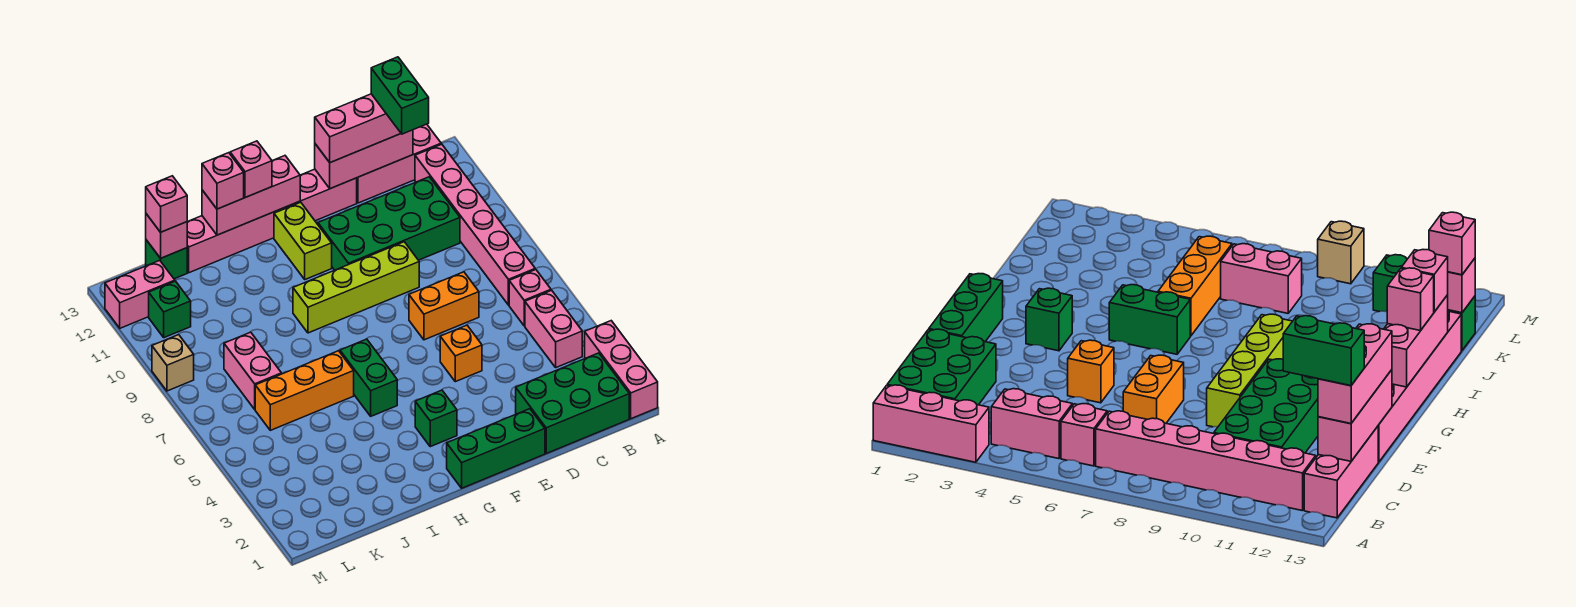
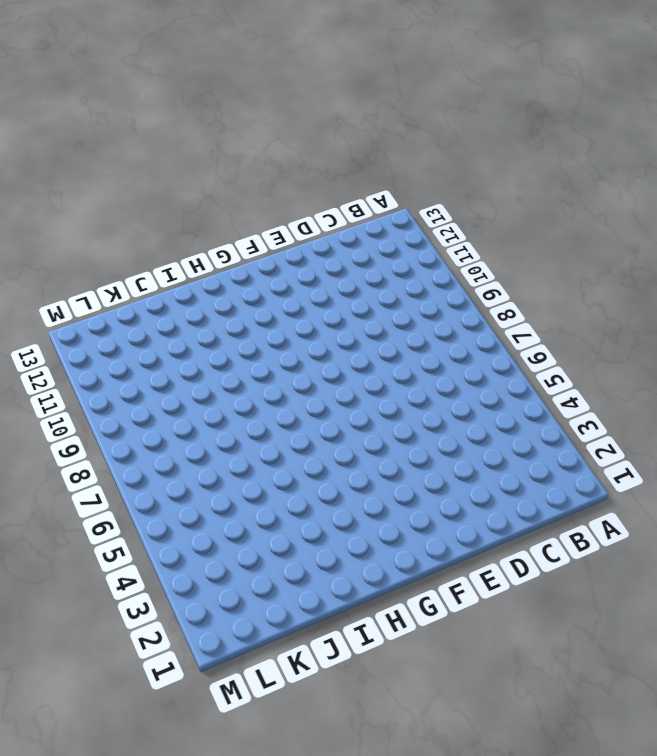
none -> pink brick A1:A3 level 1
none -> green brick B1:D2 level 1
none -> pink brick B4:B5 level 1

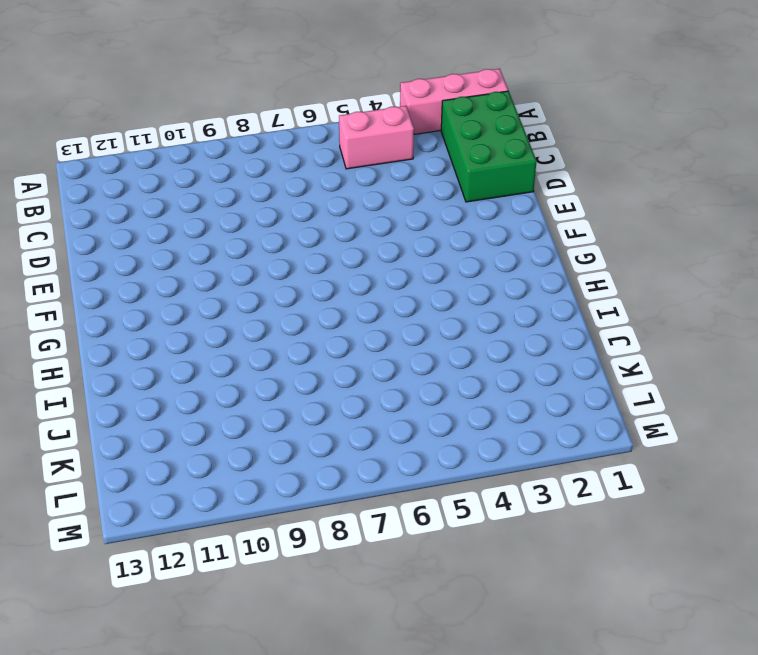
none -> pink brick B6 level 1
none -> pink brick B7:B12 level 1
none -> pink brick B13:D13 level 1

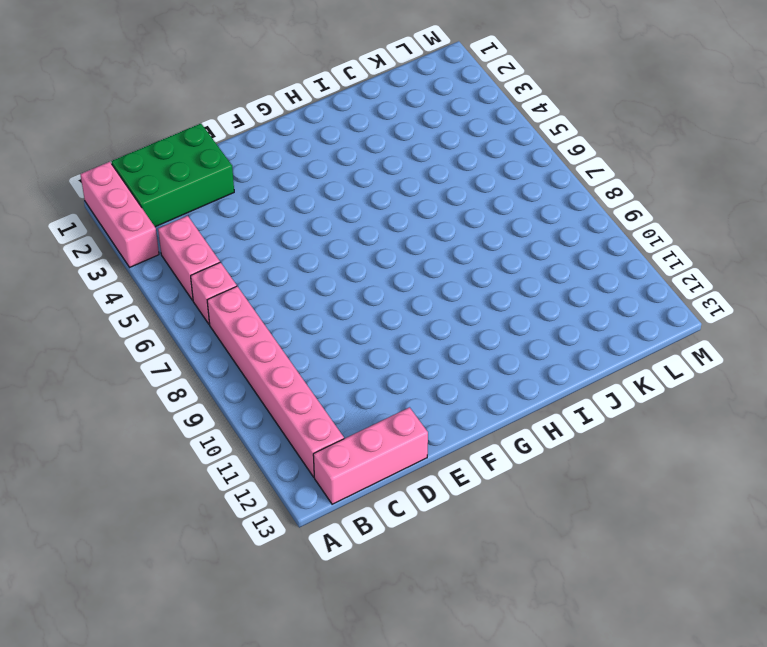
none -> green brick C10:F11 level 1
none -> orange brick D7:E7 level 1
none -> green brick E1:G1 level 1

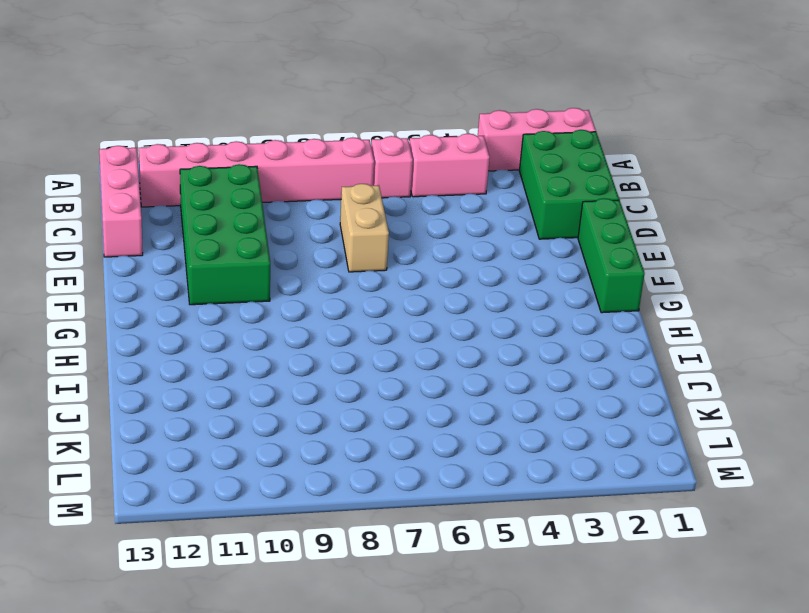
tan brick D7:E7 level 1 -> orange brick D7:E7 level 1
none -> orange brick E5 level 1
none -> lime brick E9:H9 level 1
none -> pink brick E13:J13 level 1

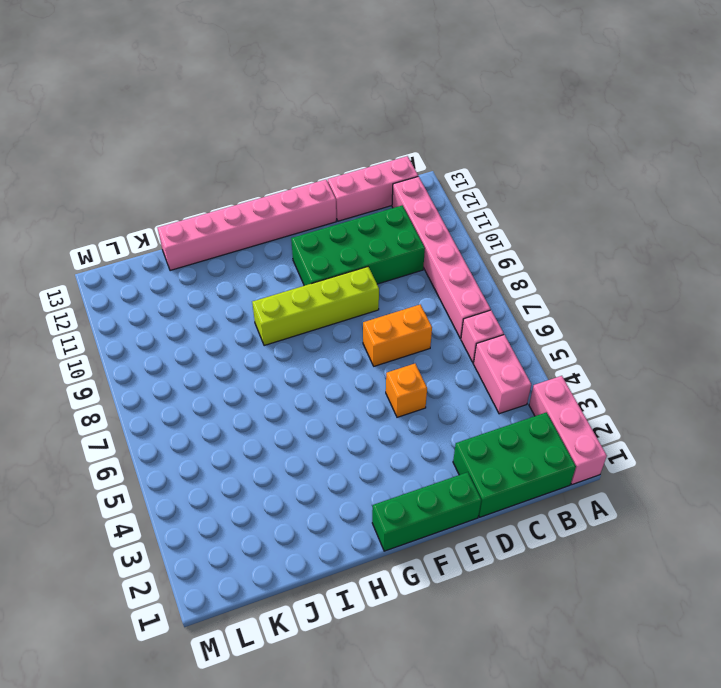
none -> green brick G3 level 1
none -> lime brick G11:G12 level 1
none -> green brick H5:H6 level 1

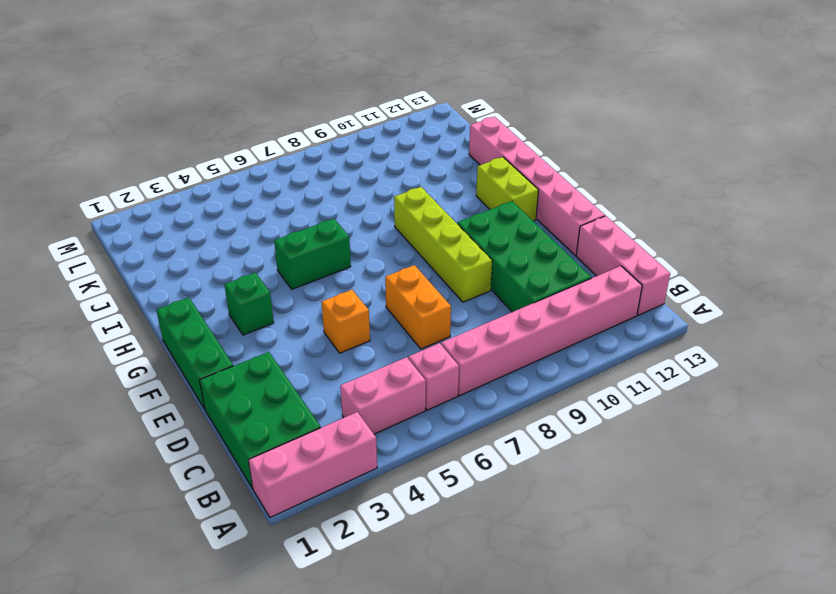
lime brick G12:H12 level 1 -> lime brick G11:G12 level 1
none -> orange brick I6:K6 level 1
none -> pink brick K7:K8 level 1
none -> green brick K13 level 1

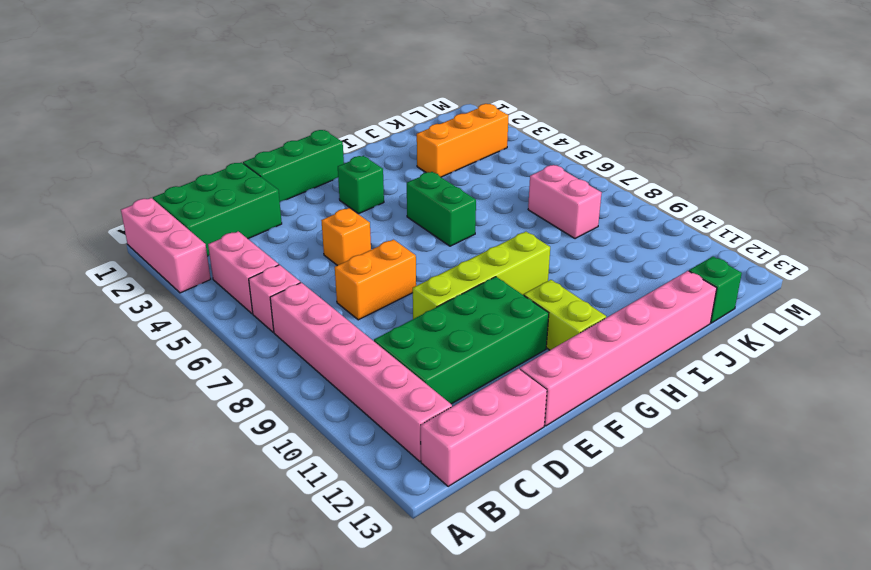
orange brick J3:L3 level 1 -> orange brick I6:K6 level 1
none -> green brick L11 level 1
none -> pink brick L12:M12 level 1
none -> tan brick M9 level 1

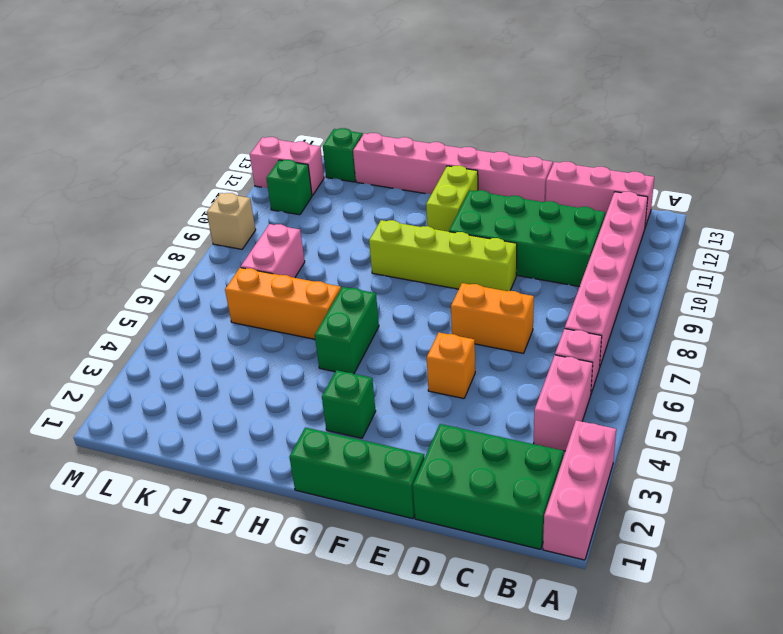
none -> pink brick C13:E13 level 2
none -> pink brick G13:I13 level 2
none -> pink brick K13 level 2

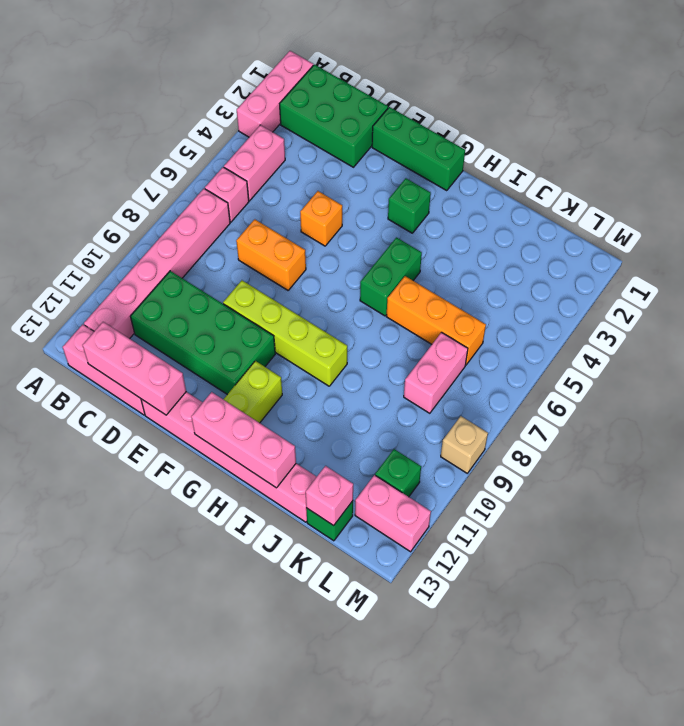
none -> pink brick C13:E13 level 3
none -> pink brick H13 level 3
none -> pink brick I13 level 3

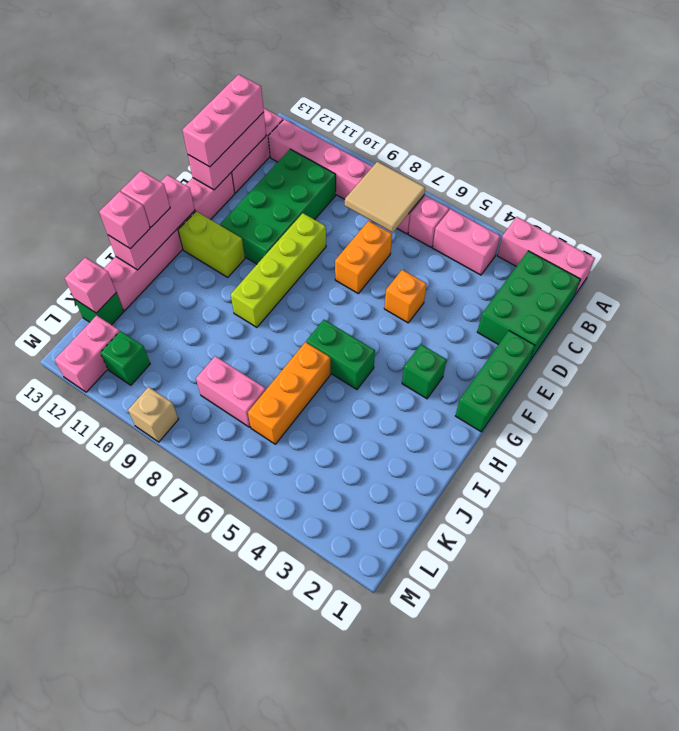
tan tile B7:C8 level 2 -> none
none -> pink brick K13 level 3
none -> green brick C12:C13 level 4

